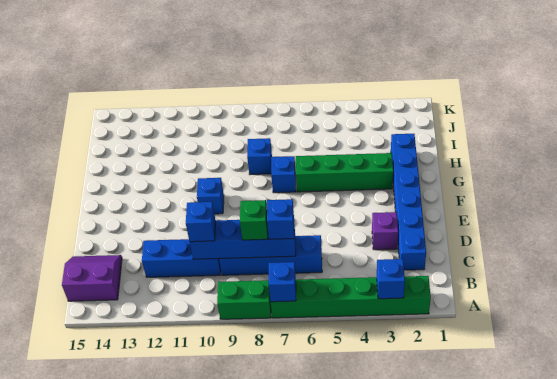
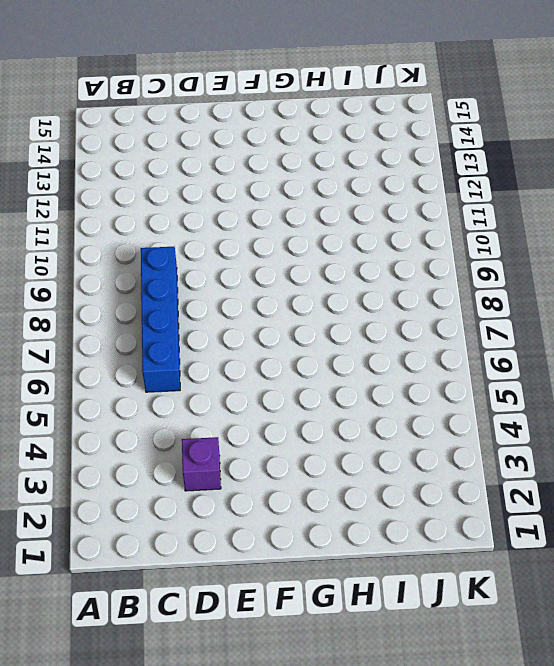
none -> green brick A2:A7 level 1
none -> green brick A8:A9 level 1
none -> purple slope B14:C15 level 1 top B

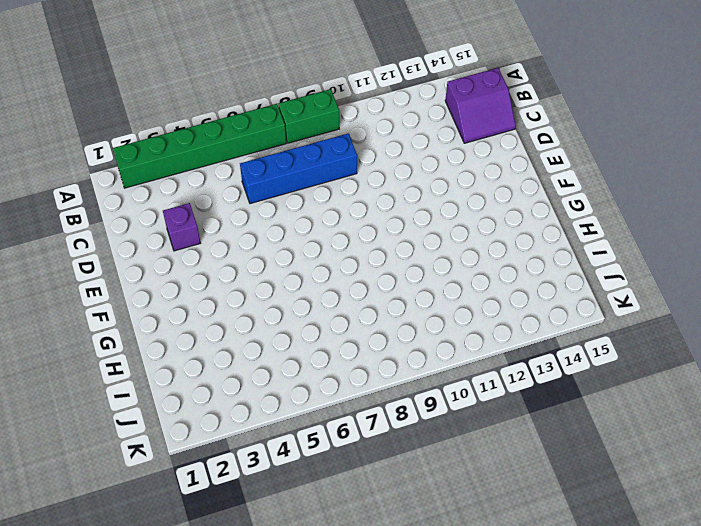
none -> blue brick C2:H2 level 1
none -> blue brick C10:C12 level 1
none -> blue brick F10 level 1

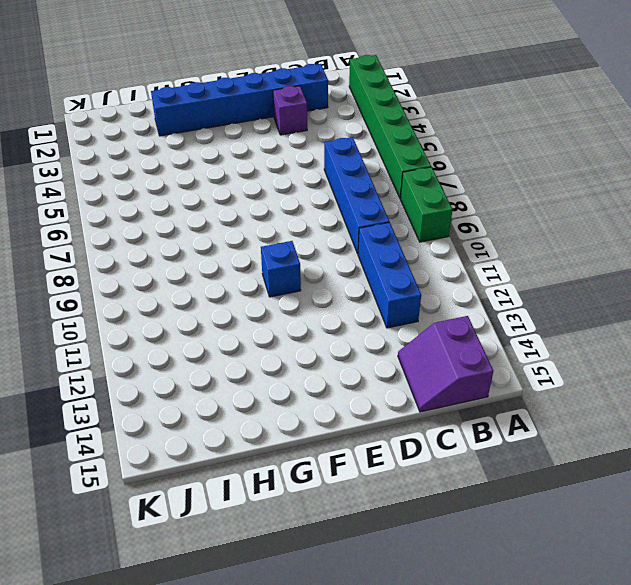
none -> green brick G3:G6 level 1
none -> blue brick G7 level 1
none -> blue brick H8 level 1

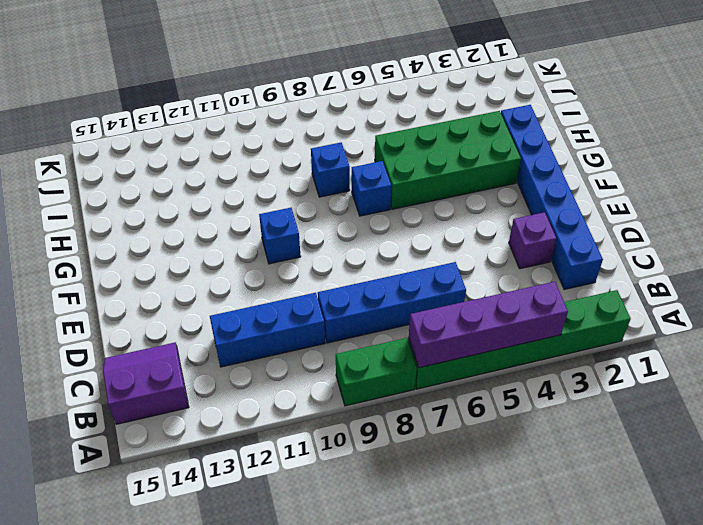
purple brick A4:A7 level 2 -> blue brick A7 level 2
green brick G3:H6 level 1 -> green brick G3:G6 level 1
none -> blue brick A3 level 2
none -> blue brick C7:C10 level 2
none -> blue brick C7 level 3

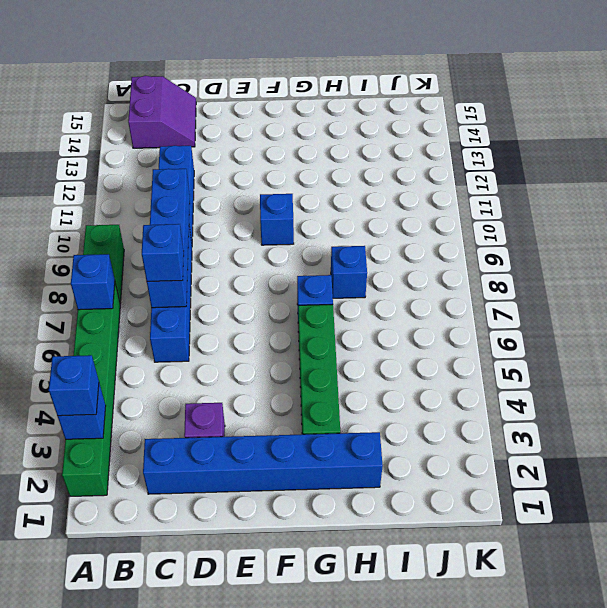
blue brick A3 level 3 -> blue brick C10 level 3
none -> green brick C8 level 3

